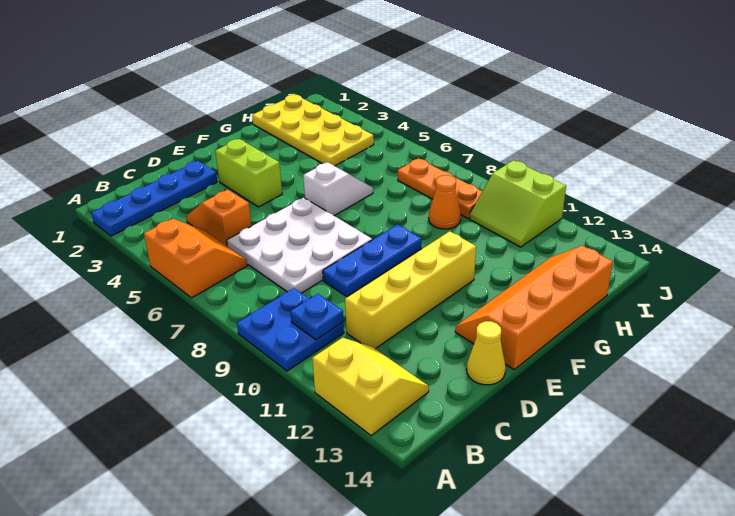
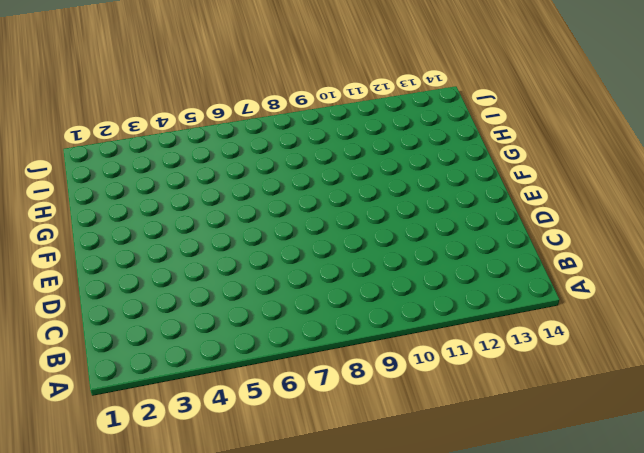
none -> blue plate A2:D2 level 1
none -> orange slope A5:B6 level 1 top A
none -> blue plate A9:B10 level 1

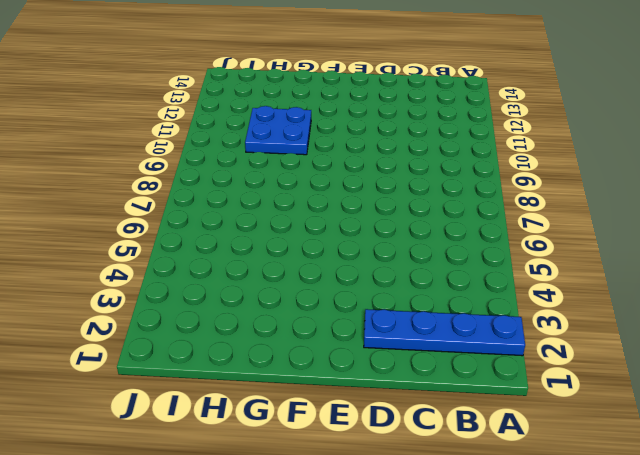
blue plate G10:H11 level 1 -> blue plate A9:B10 level 1
none -> orange slope A5:B6 level 1 top A
none -> yellow slope A12:B13 level 1 top A
none -> orange slope C4:C5 level 1 top 5

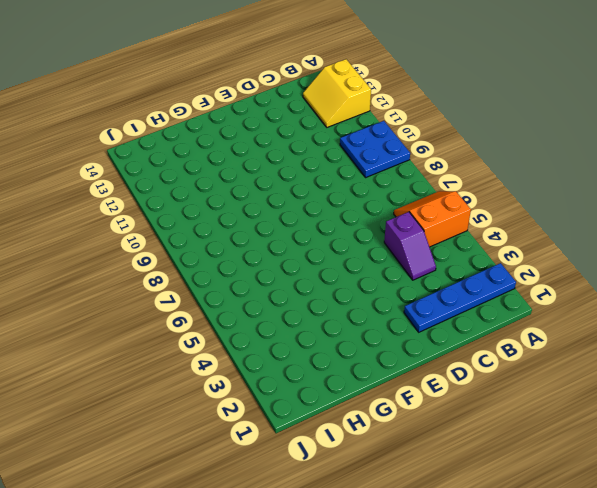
orange slope A5:B6 level 1 top 5 -> orange slope A5:B6 level 1 top A
purple slope C4:C5 level 1 top 5 -> orange slope C4:C5 level 1 top 5
none -> white plate C6:E8 level 1
none -> yellow brick C11:F11 level 1
none -> blue plate D9:F9 level 1

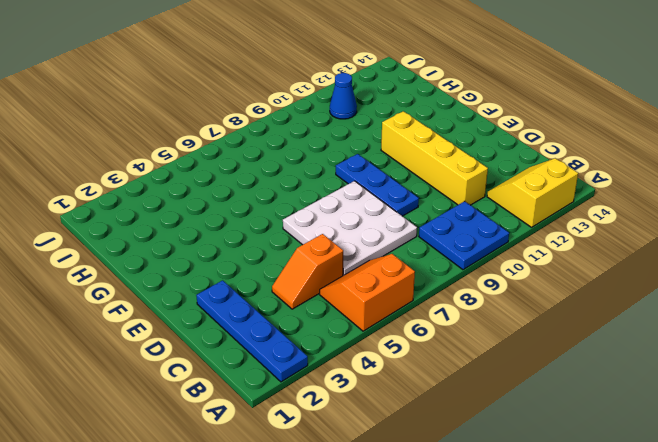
blue cone I11 level 1 -> lime slope I10:J11 level 1 top J
none -> yellow cone D14 level 1
none -> lime brick E3:E4 level 1
none -> orange slope E13:H14 level 1 top 14

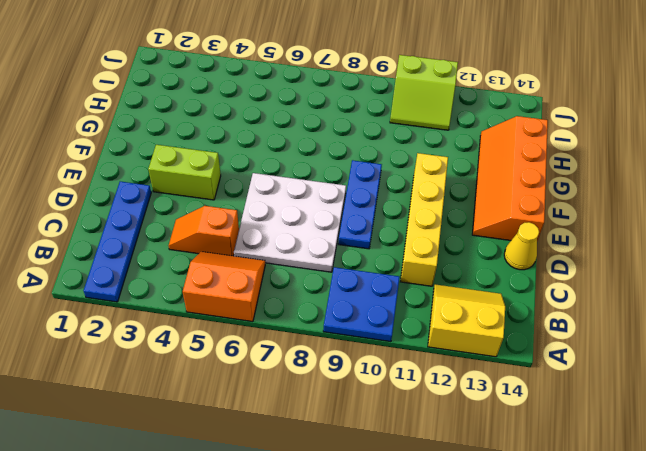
none -> white slope F6:G6 level 1 top F
none -> yellow plate H1:I4 level 1
none -> orange cone H9 level 1

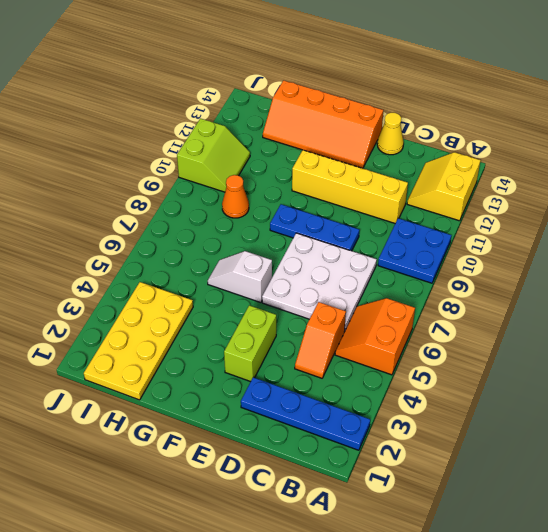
none -> orange plate I7:I9 level 1
none -> blue plate B10 level 2

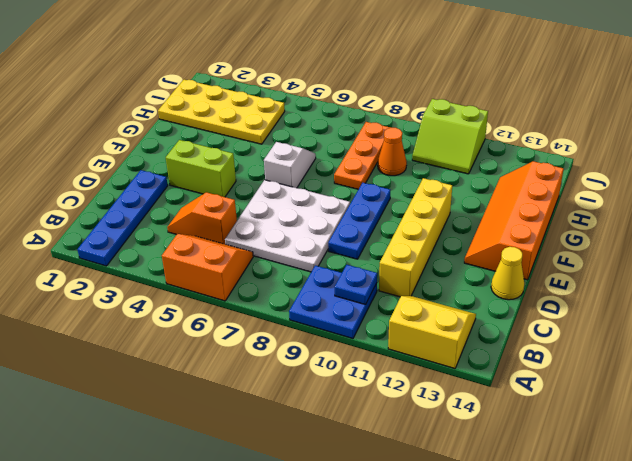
orange plate G8:I8 level 1 -> orange plate I7:I9 level 1

